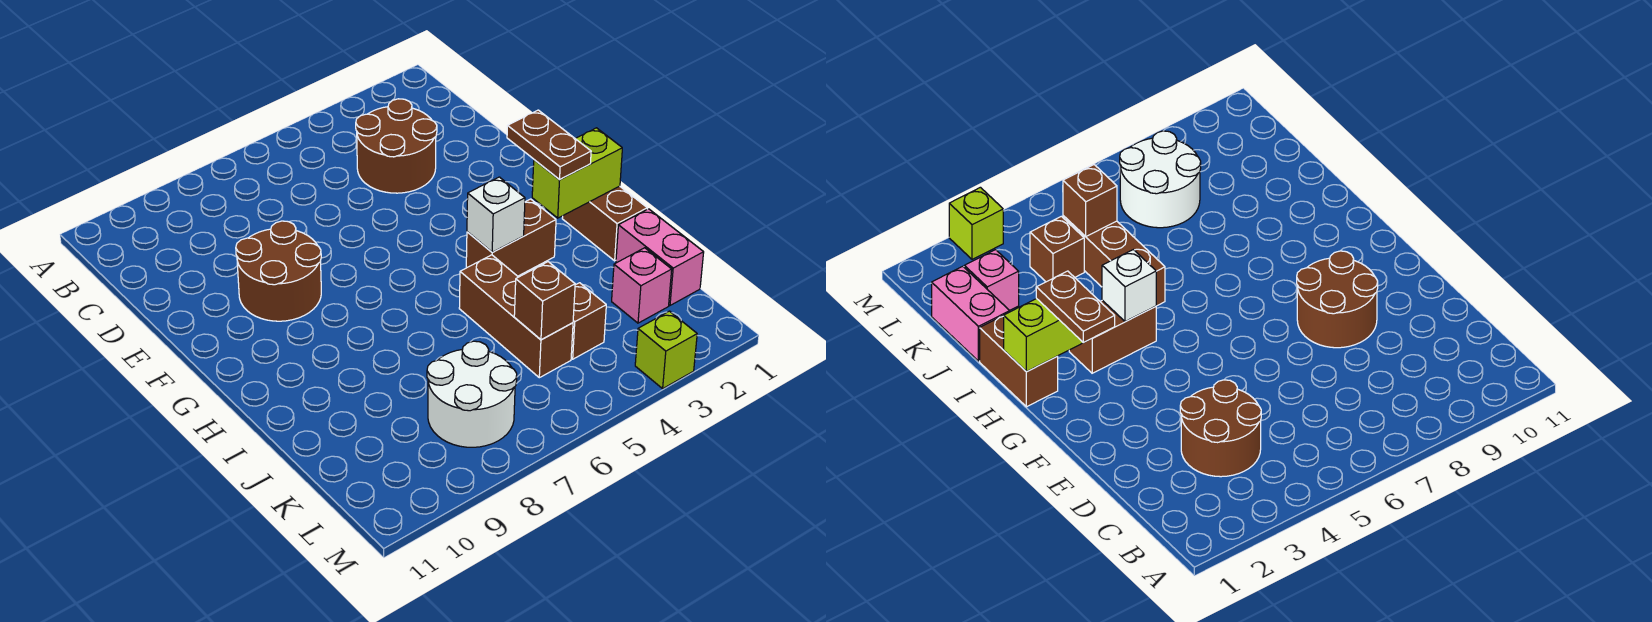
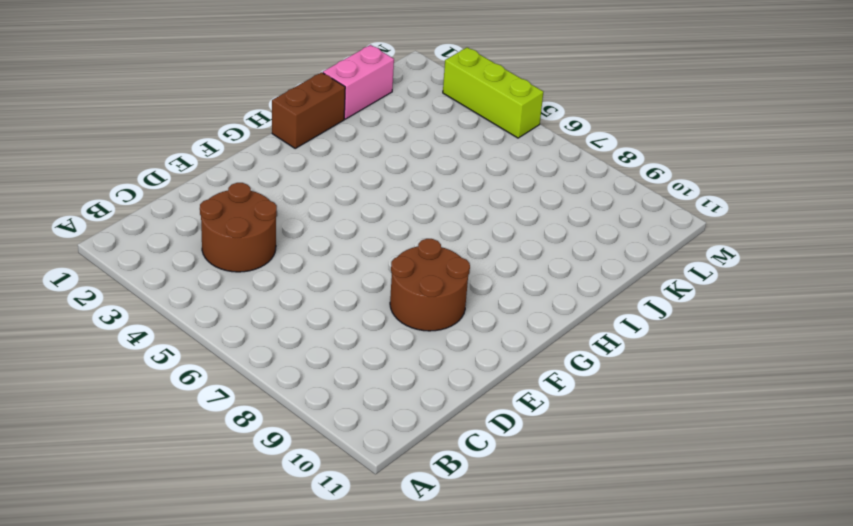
lime brick M3:M5 level 1 -> lime brick M3 level 1
none -> brown brick H3:H4 level 1
none -> brown brick I5:K5 level 1
none -> pink brick K2 level 1

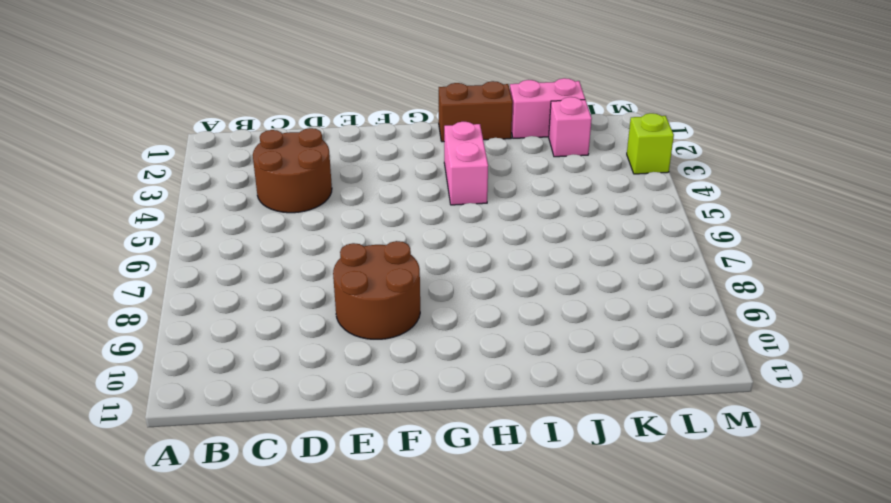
pink brick H3:H4 level 1 -> brown brick H3:H4 level 1
none -> brown brick I5:K5 level 1
none -> brown brick K4 level 1
none -> white round brick K7:L8 level 1

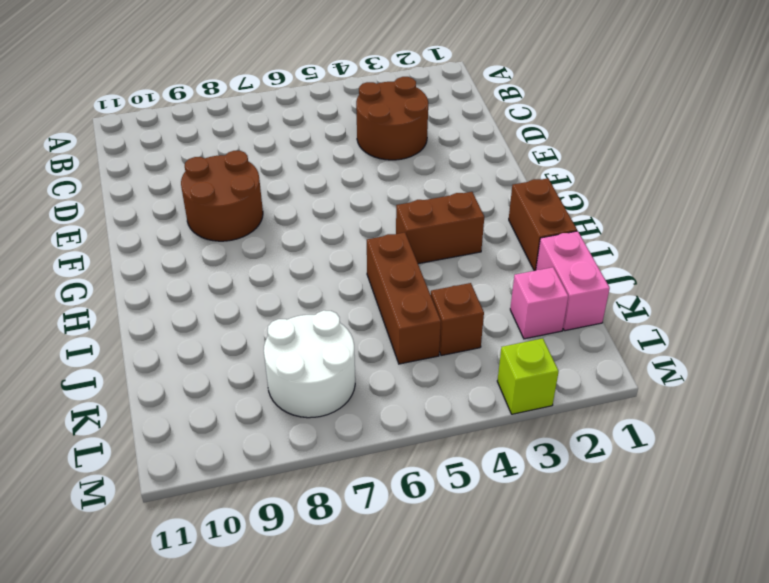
none -> lime brick H1:H2 level 2
none -> white brick H4 level 2
none -> brown brick K5 level 2

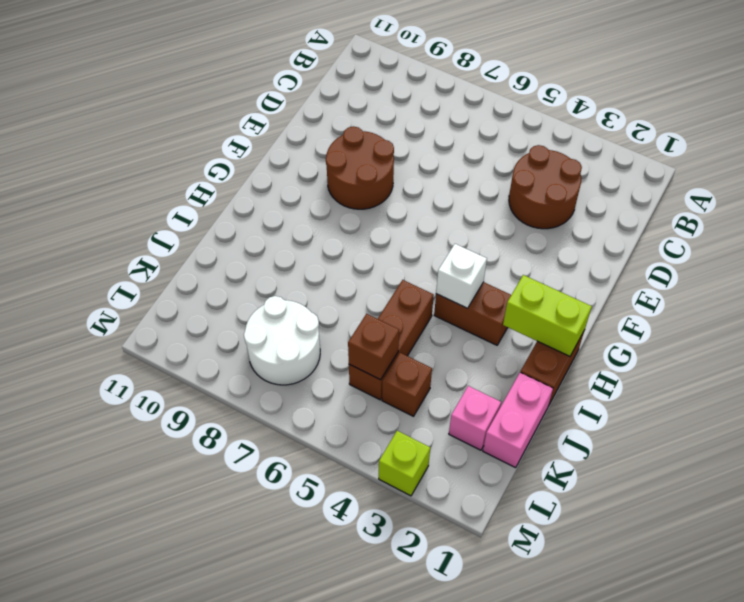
none -> brown plate G2:H2 level 3

